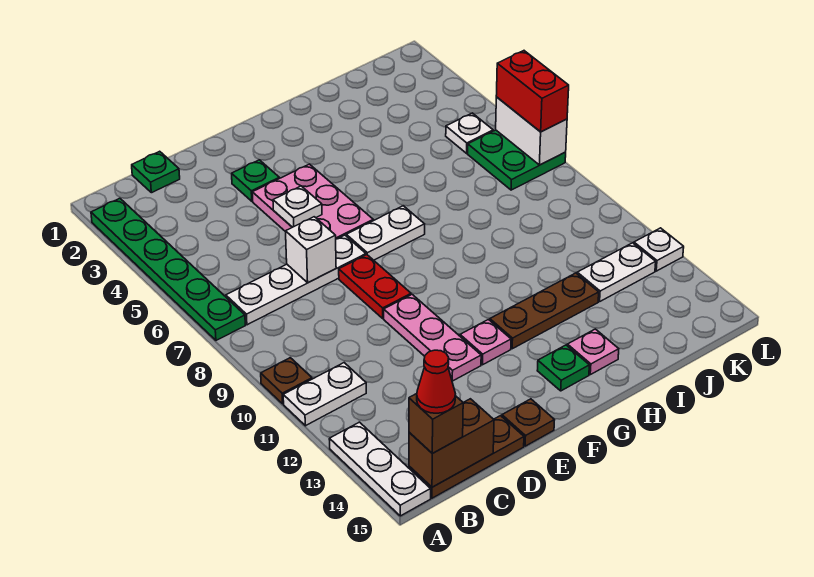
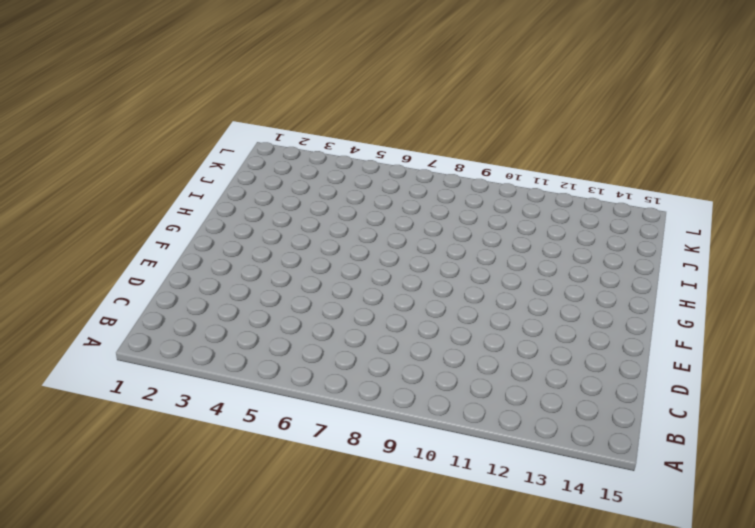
none -> green plate A2:A7 level 1
none -> brown plate A10 level 1
none -> white plate A11:B11 level 1

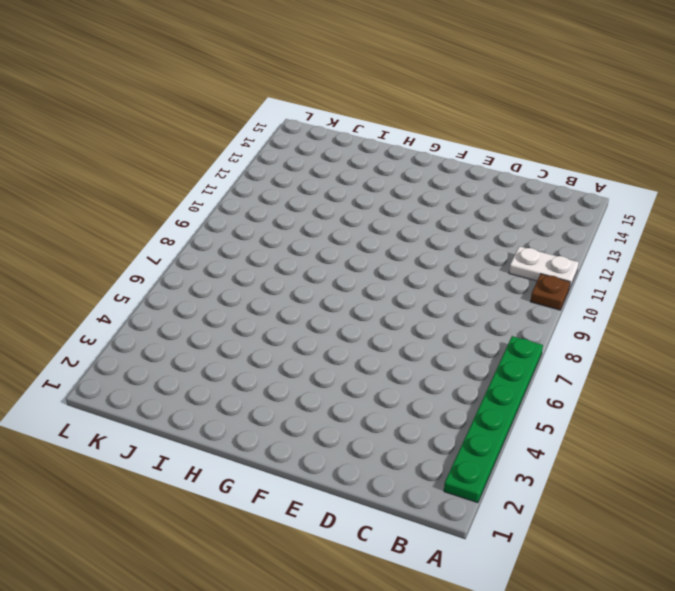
none -> white plate A13:A15 level 1
none -> white plate B7:E7 level 1
none -> brown plate B15:D15 level 1

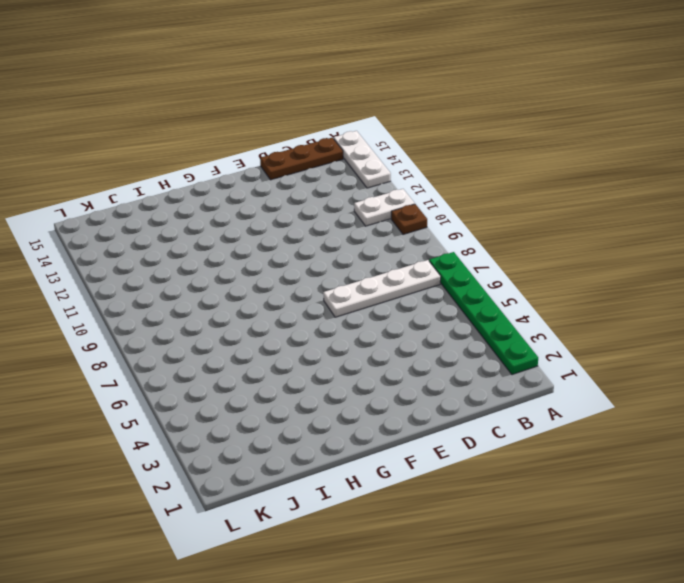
none -> green plate C1 level 1
none -> green plate E3 level 1
none -> pink plate E4:F6 level 1

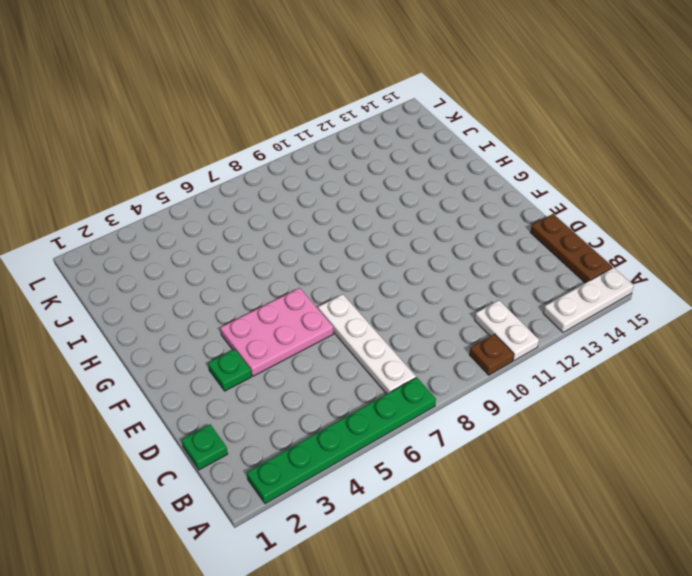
none -> red plate E8:E9 level 1
none -> pink plate E10:E12 level 1
none -> brown plate E15 level 1

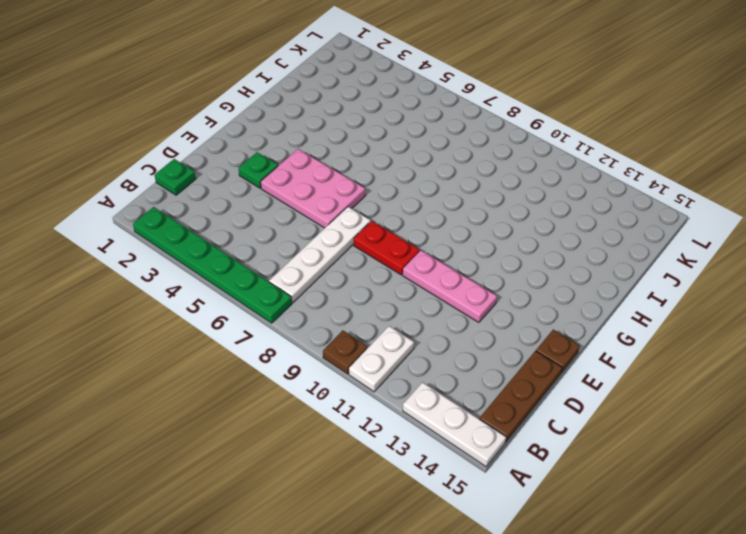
none -> white plate F7:G7 level 1
none -> pink plate F12 level 1
none -> brown plate G12:I12 level 1

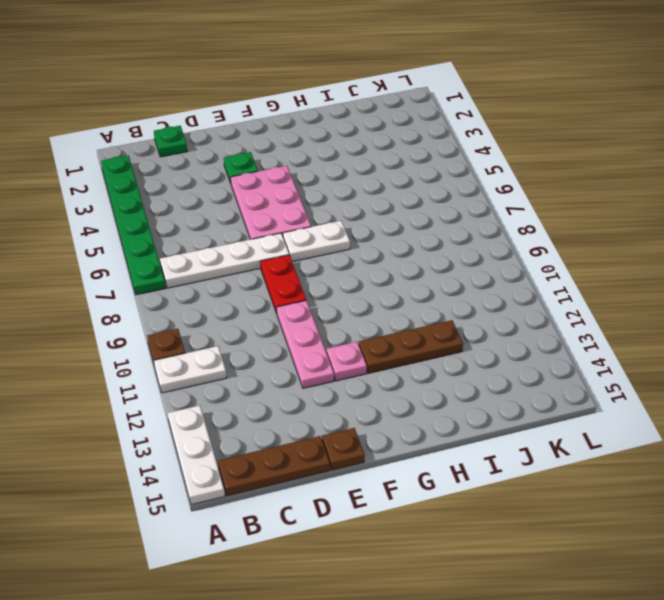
none -> green plate G14 level 1
none -> pink plate H14 level 1
none -> white plate J12:K12 level 1

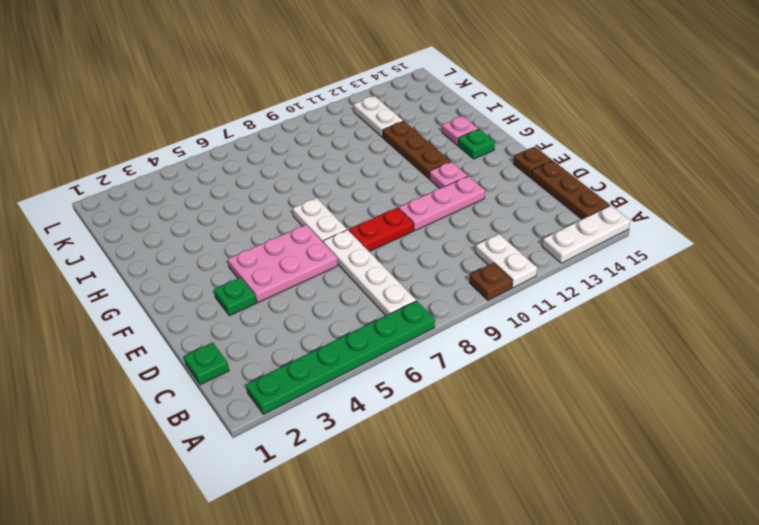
none -> white plate K5 level 1
none -> green plate K6:L7 level 1
none -> white plate L12 level 1

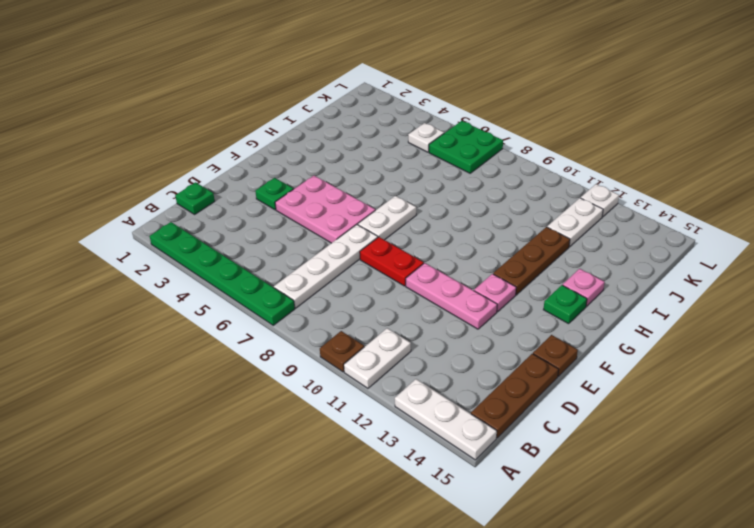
none -> brown brick B15:C15 level 2
none -> white brick D7 level 2
none -> white plate E5 level 2

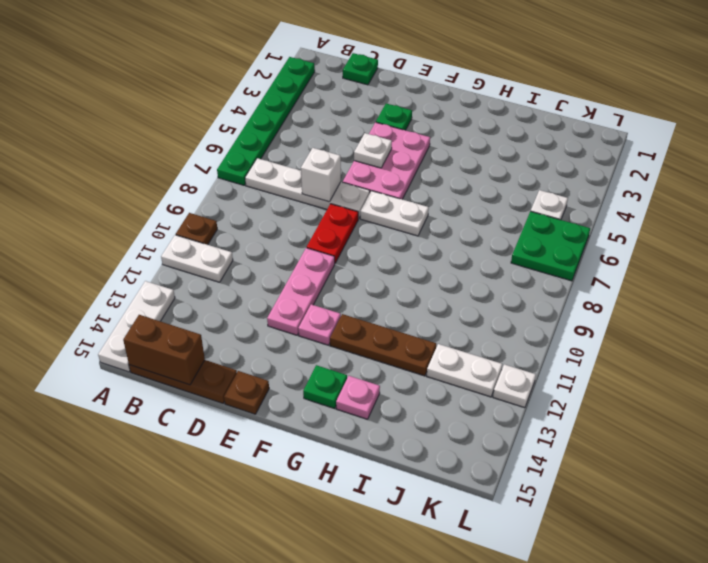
none -> white brick L6:L7 level 2
none -> brown brick B15 level 3
none -> red brick L6:L7 level 3

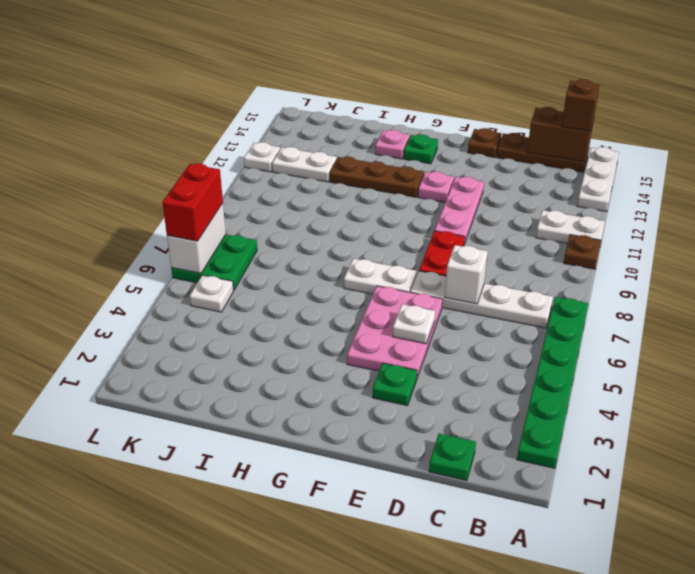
none -> red cone B15 level 4

